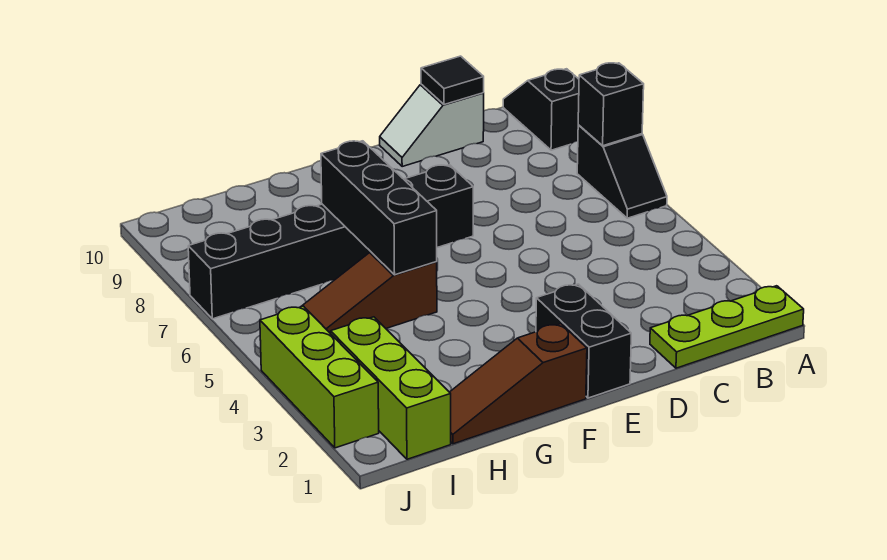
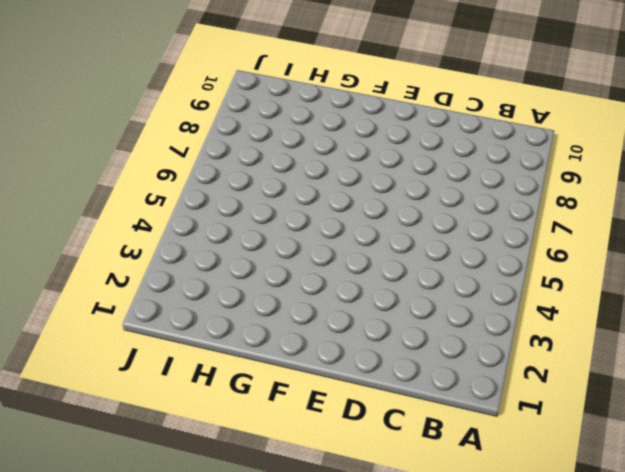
none -> lime plate A1:C1 level 1
none -> black slope A6:A7 level 1 top 7
none -> black slope A9:A10 level 1 top 9

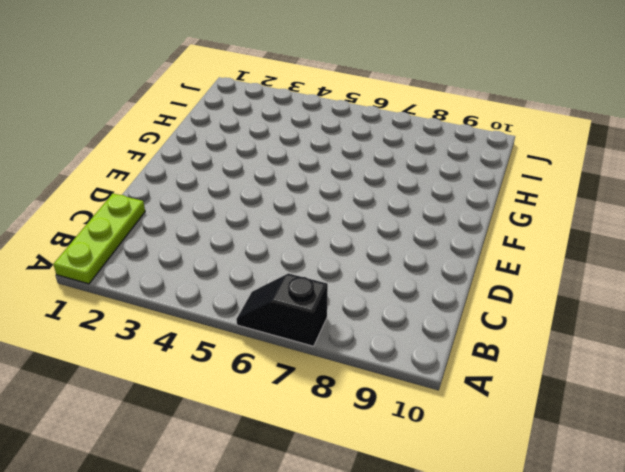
none -> black slope A9:A10 level 1 top 9
none -> white slope C10:D10 level 1 top C
none -> black brick E1:E2 level 1

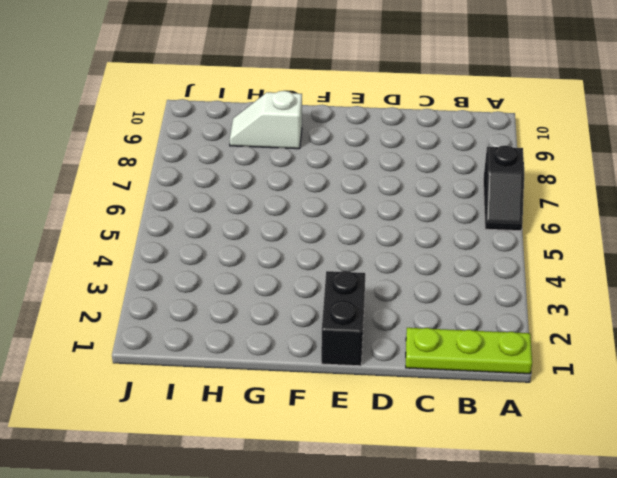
white slope G9:H9 level 1 top G -> white slope C10:D10 level 1 top C
none -> black slope A9:A10 level 1 top 9
none -> black brick E7:J7 level 1
none -> brown slope F1:H1 level 1 top F

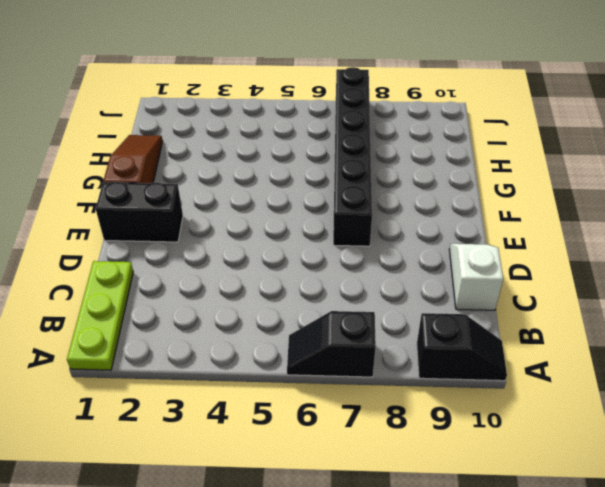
none -> brown slope G5:I5 level 1 top G
none -> lime brick I1:I3 level 1
none -> lime brick J2:J4 level 1

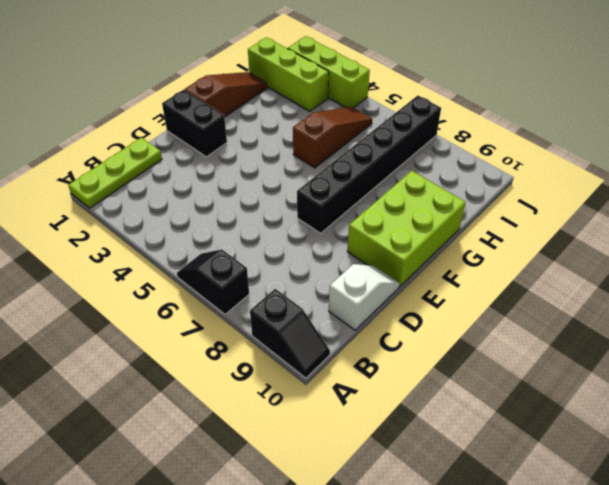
lime brick E9:G10 level 1 -> none
none -> black brick A7 level 2
none -> black tile C10 level 2
none -> black brick G5:G7 level 2

